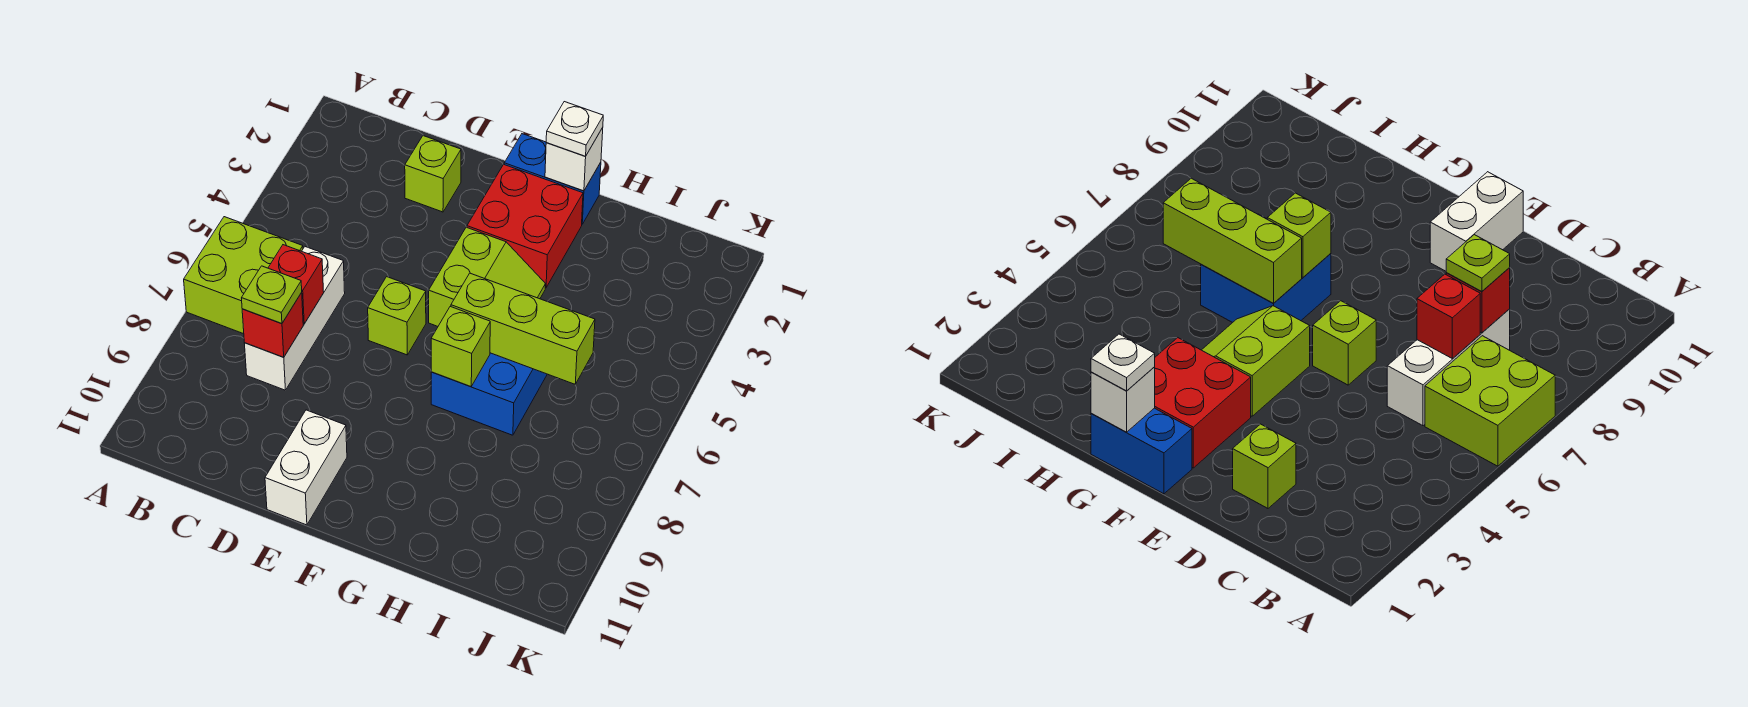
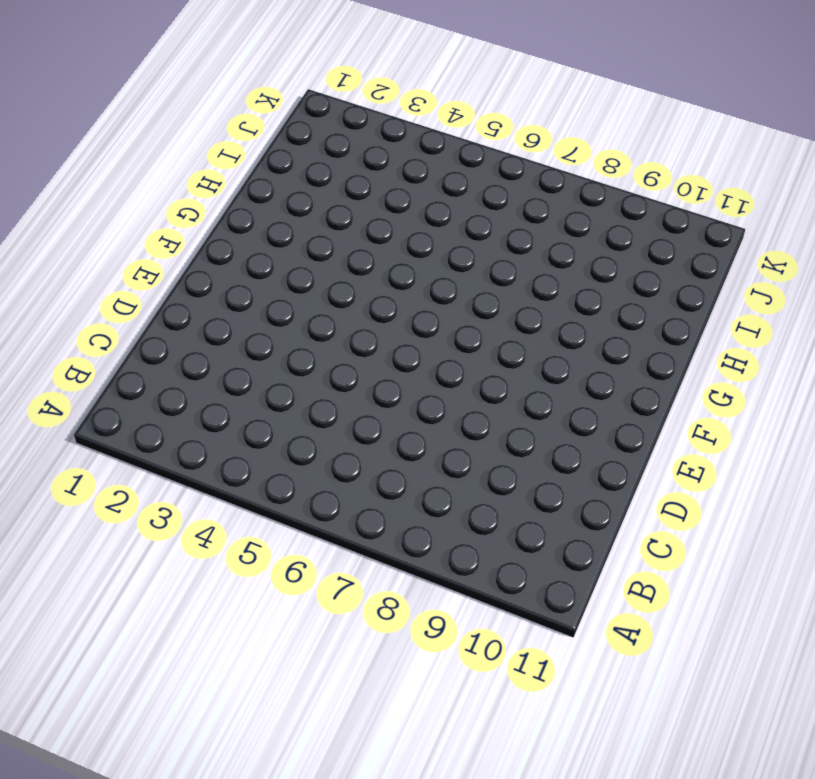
none -> lime brick A6:B7 level 1
none -> white brick C6:C8 level 1
none -> lime brick D2 level 1

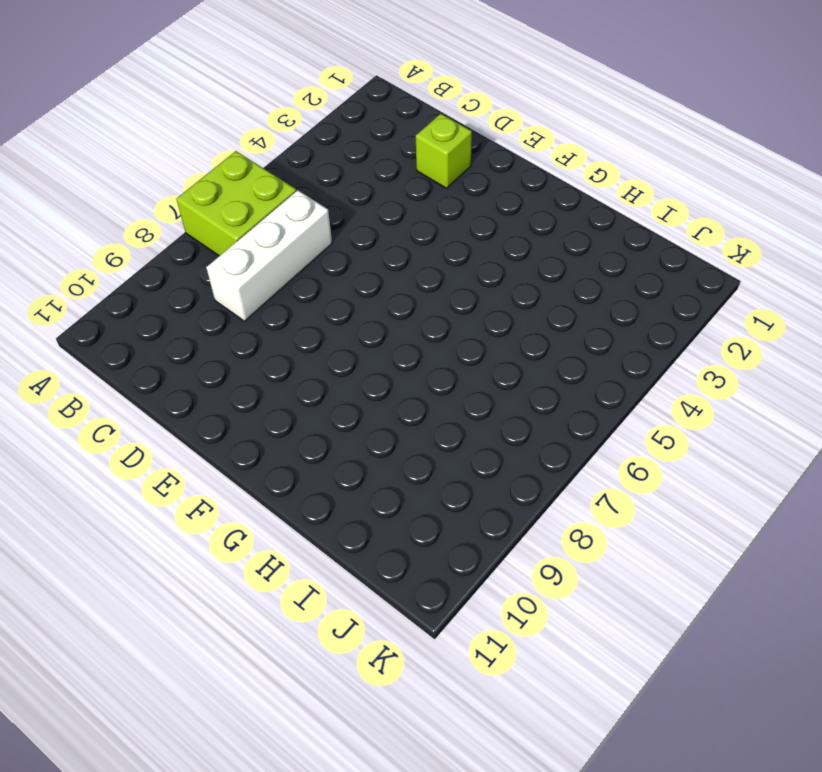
none -> lime brick E6 level 1
none -> white brick E10:E11 level 1
none -> blue brick F1:G1 level 1

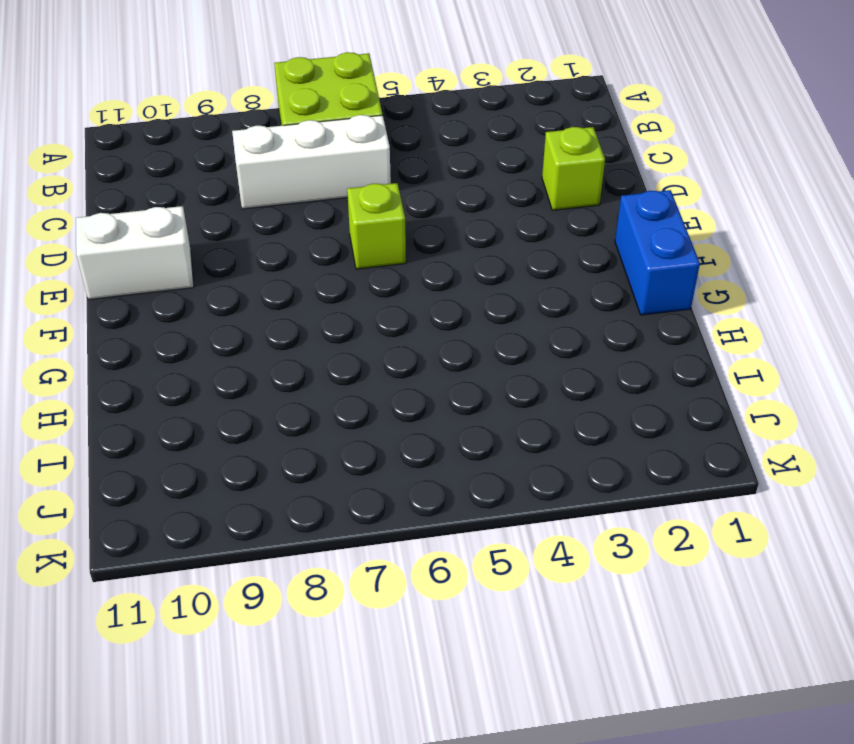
none -> red brick F2:G3 level 1
none -> lime slope F4:G5 level 1 top F
none -> blue brick G6:H7 level 1

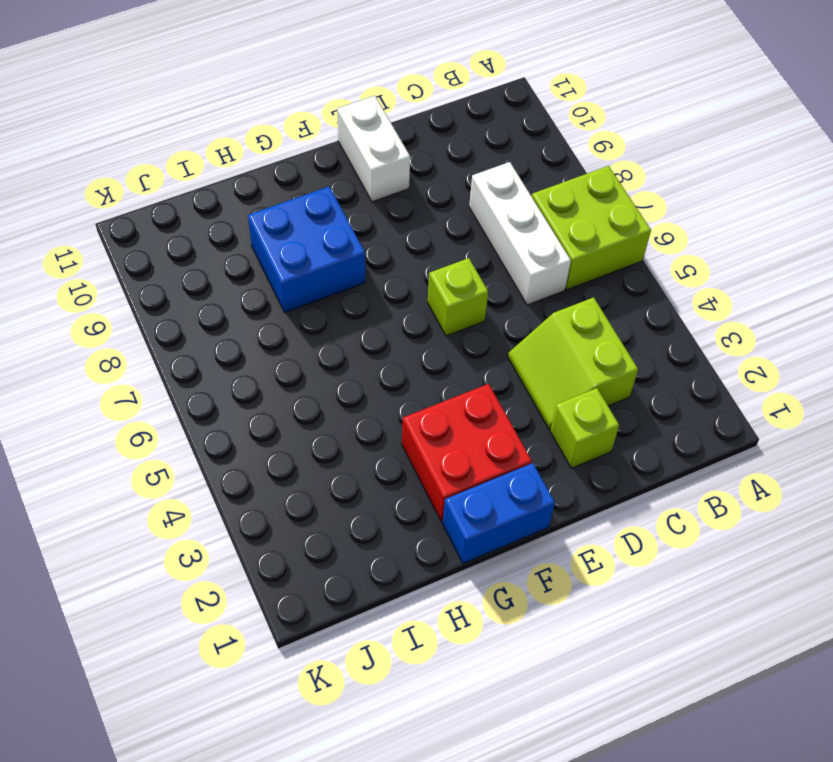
lime slope C3:D4 level 1 top C -> lime slope F4:G5 level 1 top F
blue brick G8:H9 level 1 -> blue brick G6:H7 level 1
none -> red brick C7 level 2
none -> red brick C8 level 2
none -> white brick G1 level 2

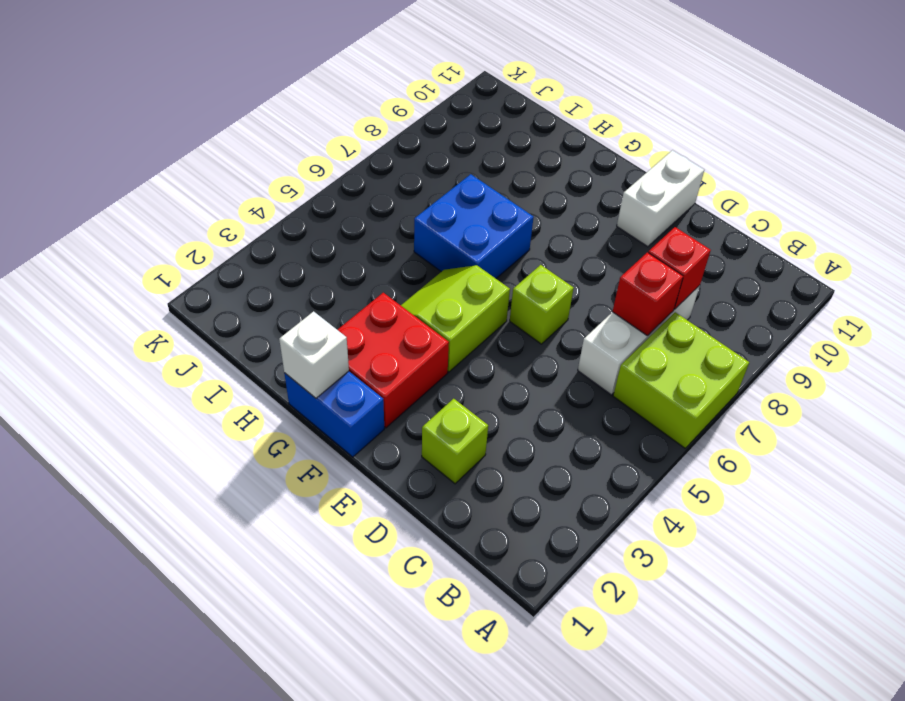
none -> lime brick G6:I6 level 2
none -> lime brick G7 level 2
none -> lime plate C8 level 3

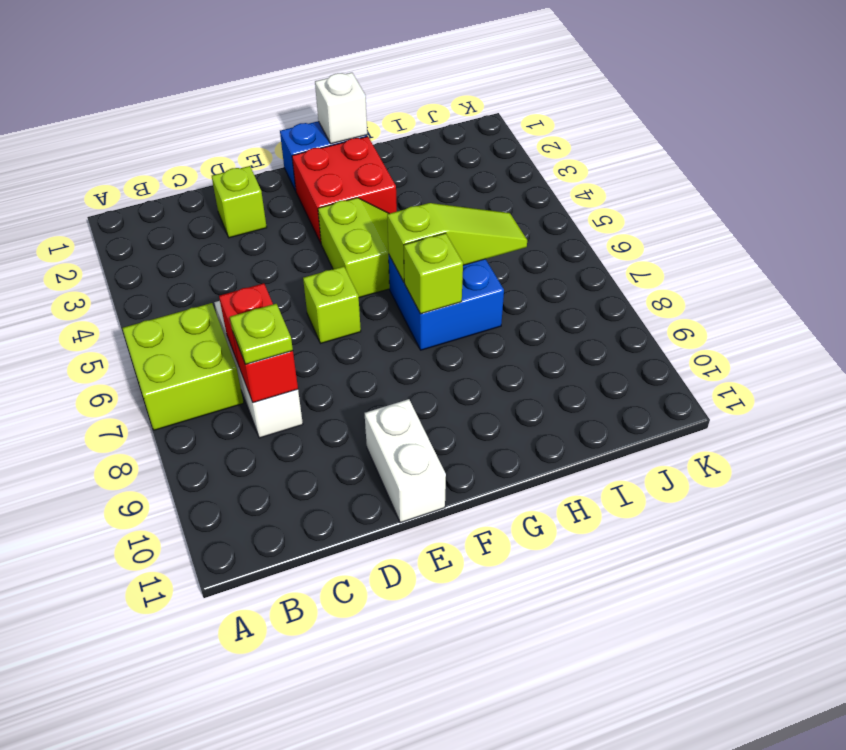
lime slope G6:I6 level 2 top G -> lime brick G6:I6 level 2
none -> white plate G1 level 3

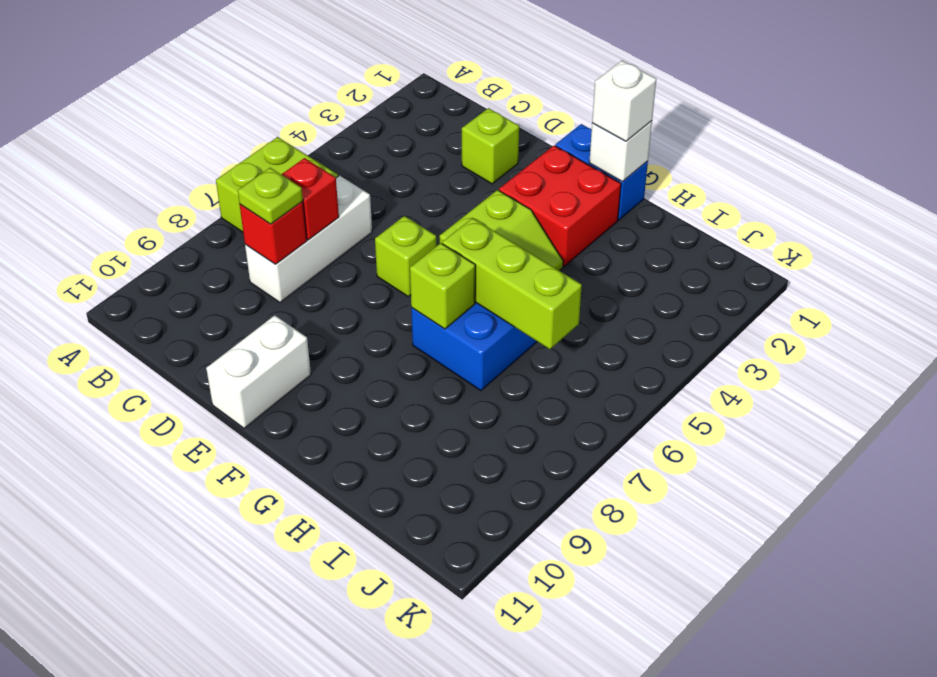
white brick G1 level 3 -> white plate G1 level 3

